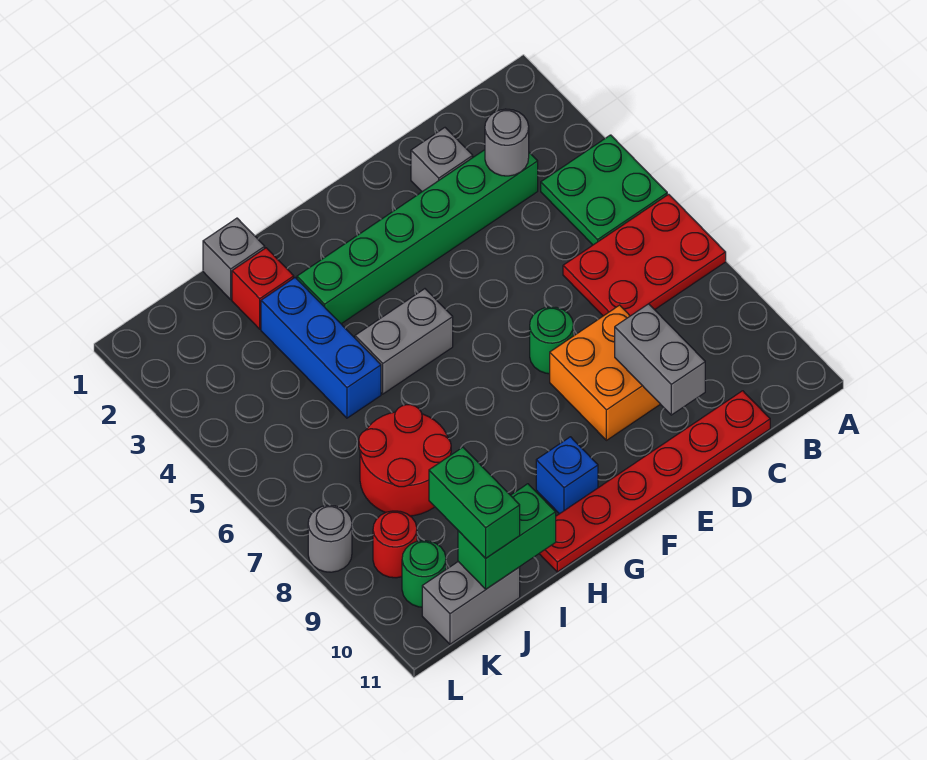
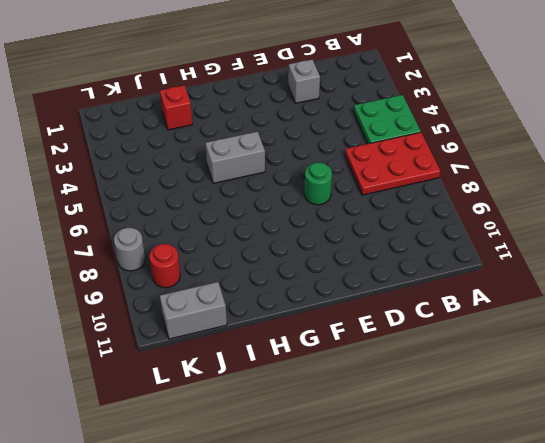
none -> green brick C3:H3 level 1
none -> red plate C11:H11 level 1
none -> orange brick D8:E9 level 1

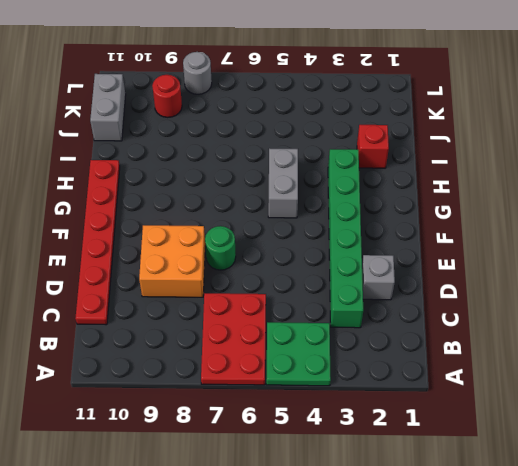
none -> blue brick G10 level 1
none -> grey brick I1 level 1
none -> blue brick I3:I5 level 1

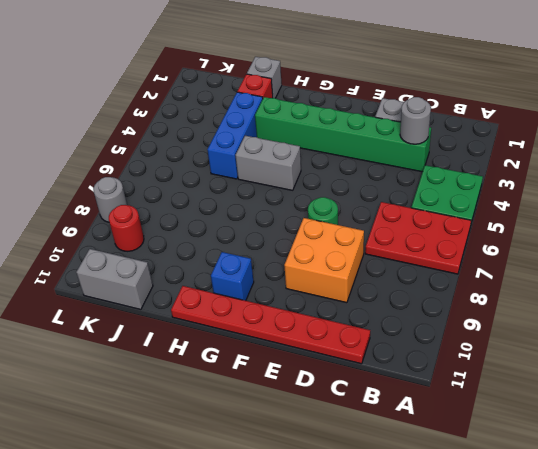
none -> red round brick I7:J8 level 1
none -> green round brick K10 level 1
none -> grey brick D9:D10 level 2

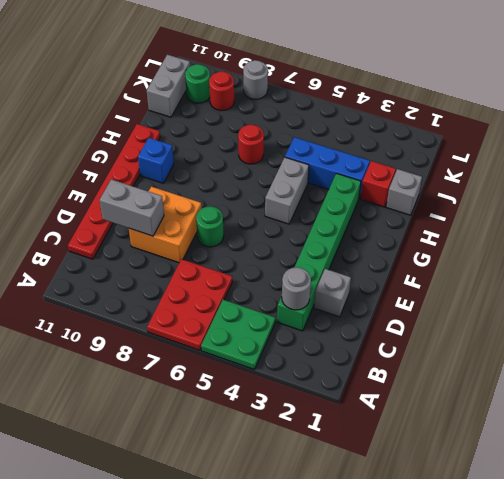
red round brick I7 level 1 -> red round brick I7:J8 level 1
none -> green brick I11:J11 level 2
none -> green brick J10:J11 level 3

